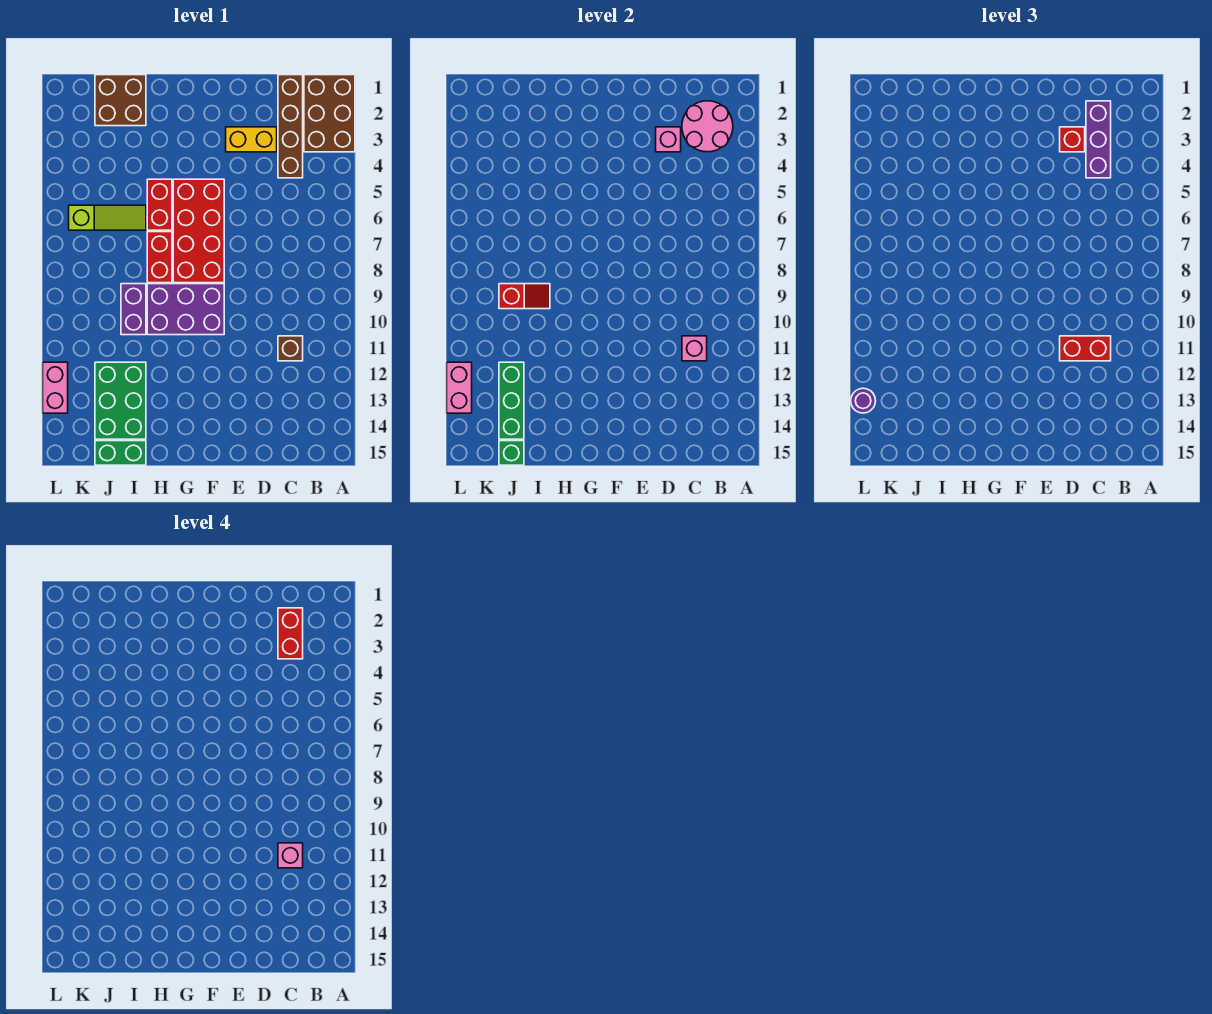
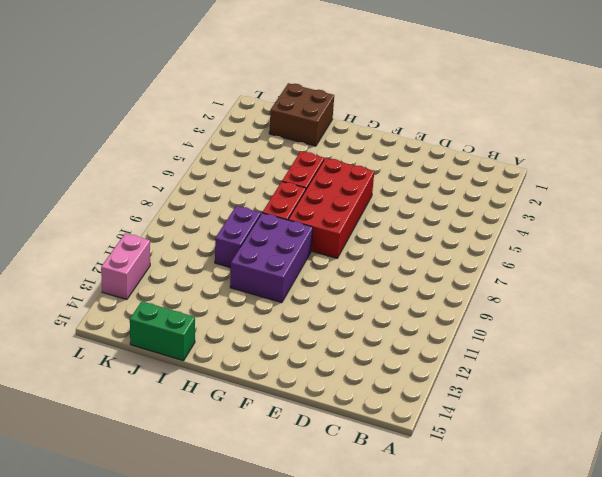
purple brick G9:H11 level 1 -> purple brick F9:H10 level 1
none -> brown brick A1:B3 level 1
none -> brown brick C1:C4 level 1
none -> brown brick C11 level 1

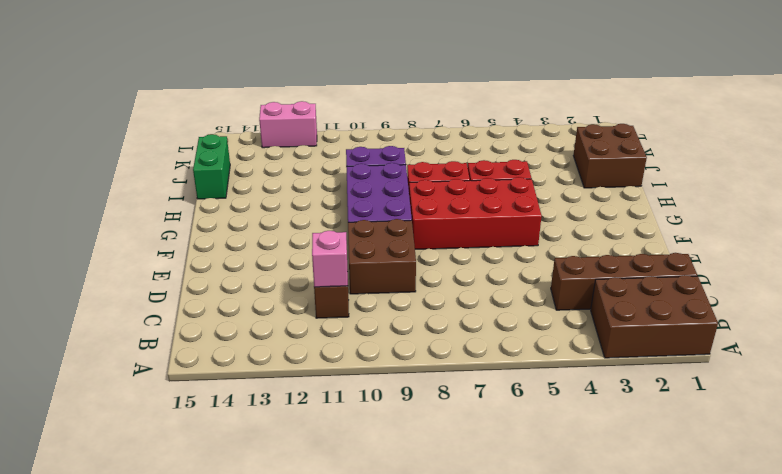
brown brick D9:E10 level 1 -> none
none -> yellow brick D3:E3 level 1
none -> lime slope I6:K6 level 1 top K
none -> green brick I12:J14 level 1

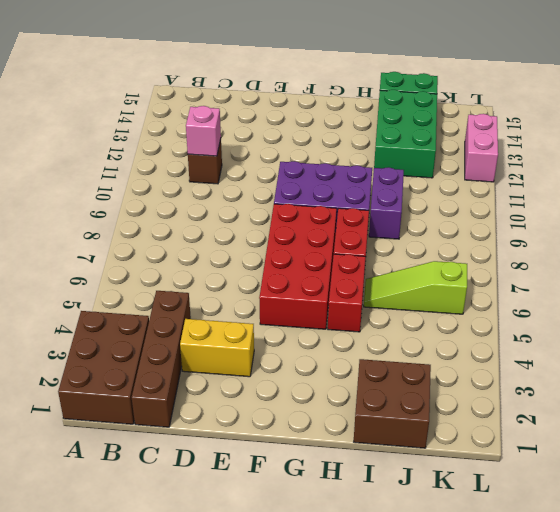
none -> pink round brick B2:C3 level 2
none -> pink brick D3 level 2
none -> red slope I9:J9 level 2 top J

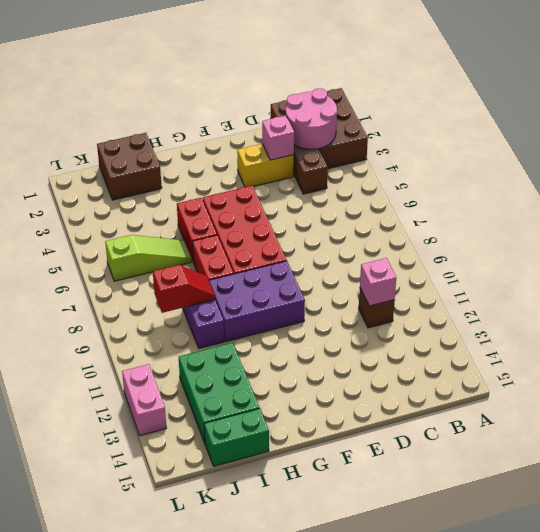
none -> green brick J12:J14 level 2
none -> green brick J15 level 2
none -> pink brick L12:L13 level 2

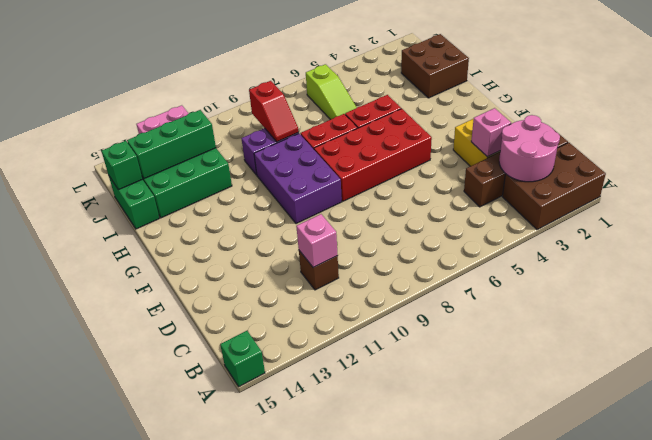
green brick A15 level 1 -> none
none -> pink brick L12:L13 level 2
none -> purple brick C2:C4 level 3
none -> red brick C11:D11 level 3

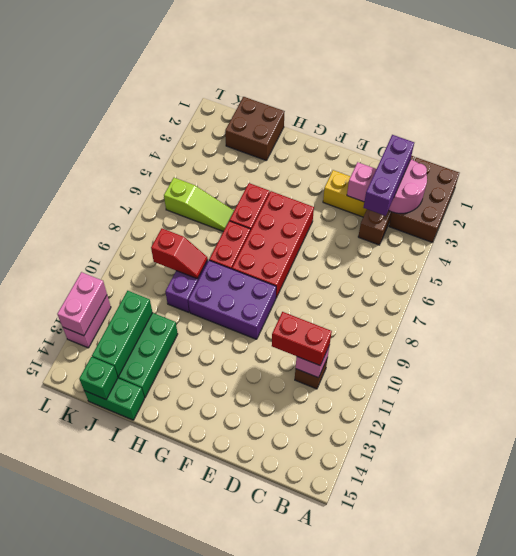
none -> red brick D3 level 3
none -> purple round brick L13 level 3
none -> red brick C2:C3 level 4

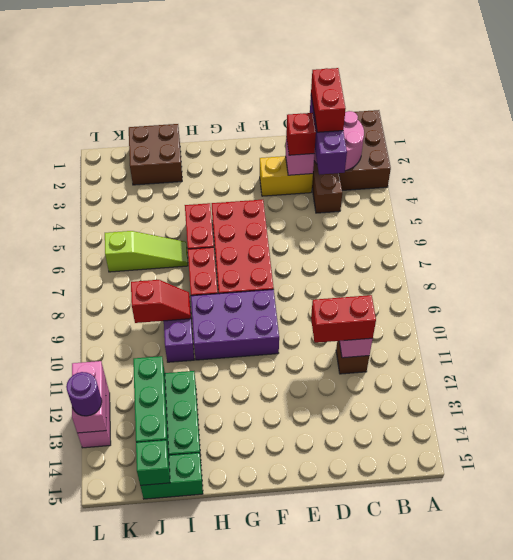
none -> pink brick C11 level 4

